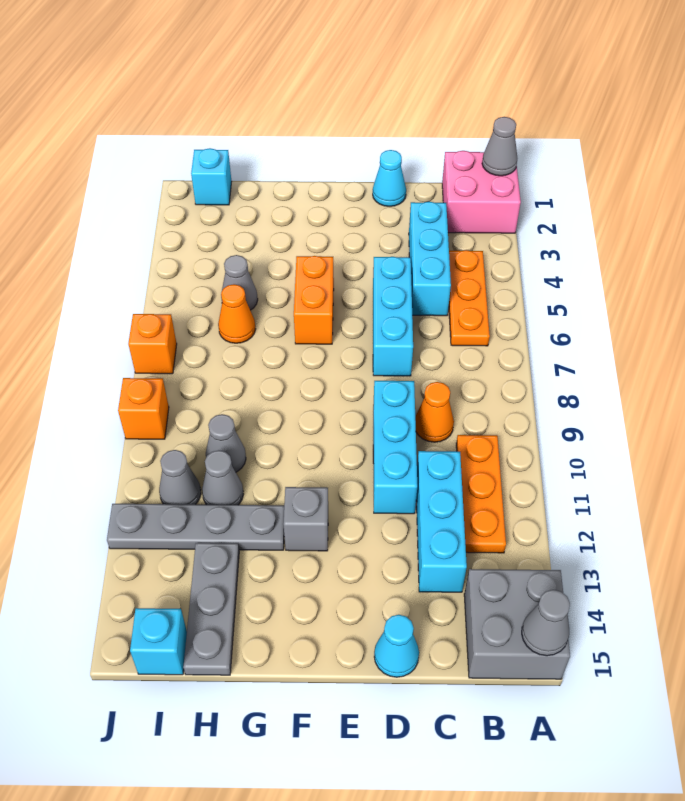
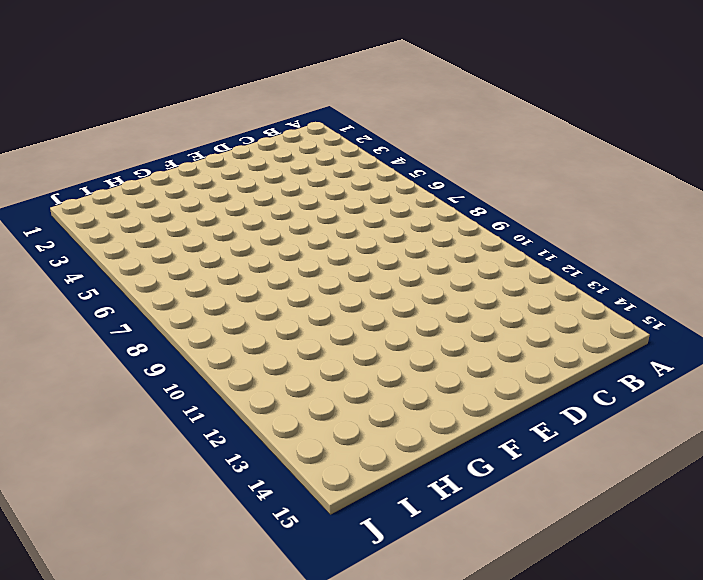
none -> pink brick A1:B2 level 1
none -> grey brick A14:B15 level 1
none -> orange plate B4:B6 level 1

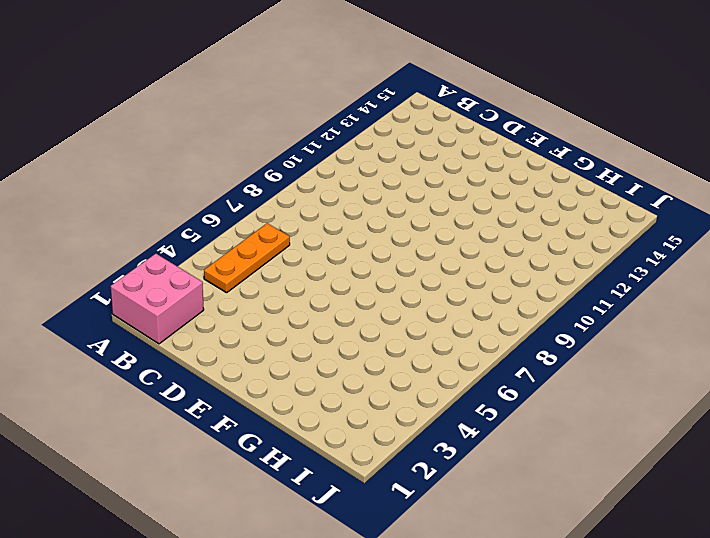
none -> grey brick A14:B15 level 1
none -> orange plate B10:B12 level 1
none -> cyan brick C3:C5 level 1

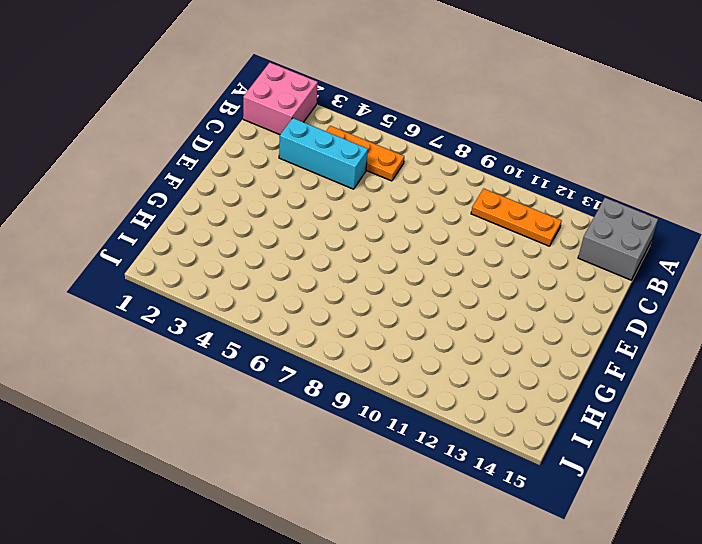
none -> orange cone C9 level 1
none -> cyan brick C11:C13 level 1
none -> cyan cone D1 level 1

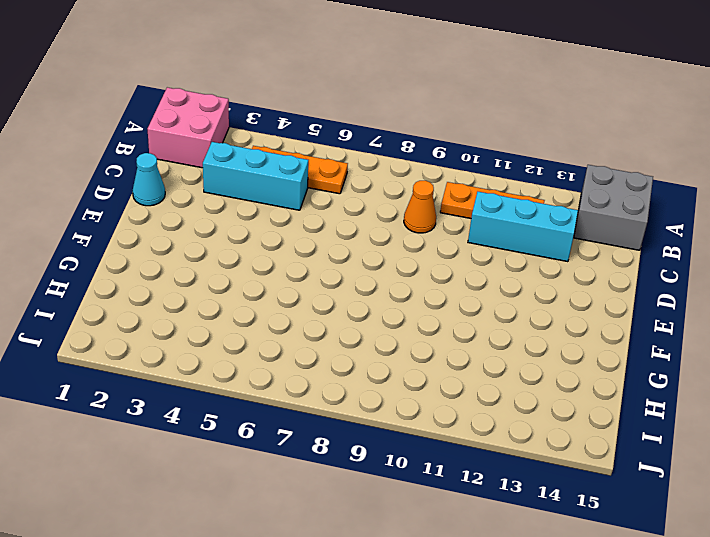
none -> cyan brick D5:D7 level 1
none -> cyan brick D9:D11 level 1
none -> cyan cone D15 level 1

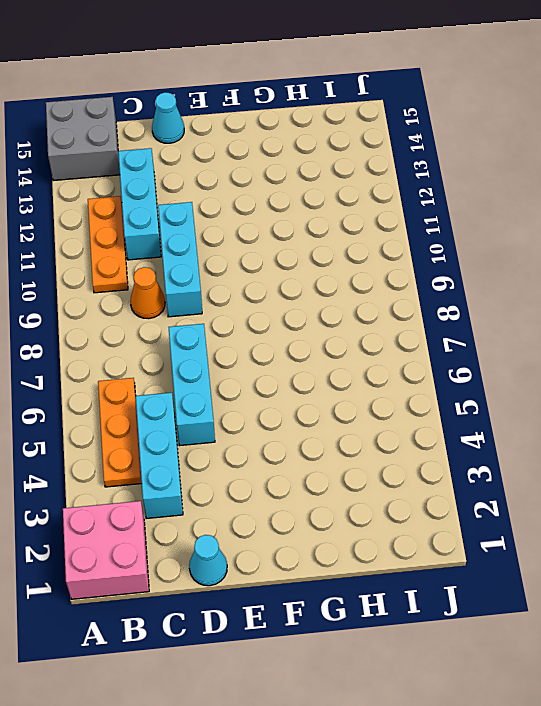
none -> orange brick F5:F6 level 1
none -> grey brick F12 level 1
none -> grey plate G12:J12 level 1

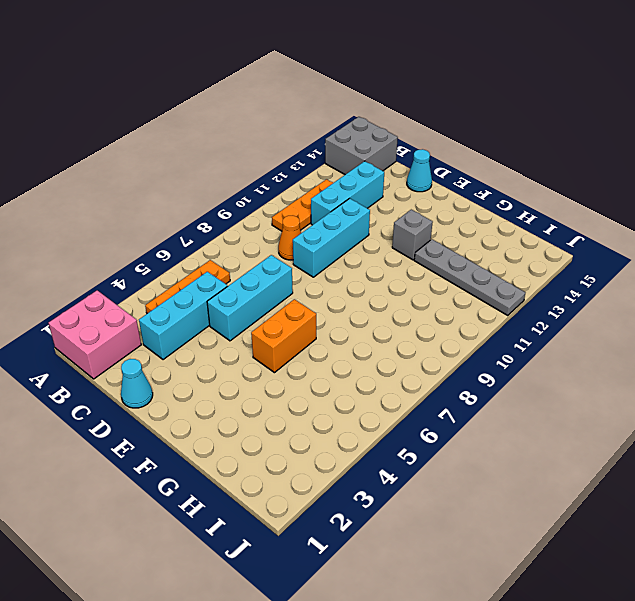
none -> grey cone H5 level 1
none -> orange cone H6 level 1
none -> grey cone H10 level 1

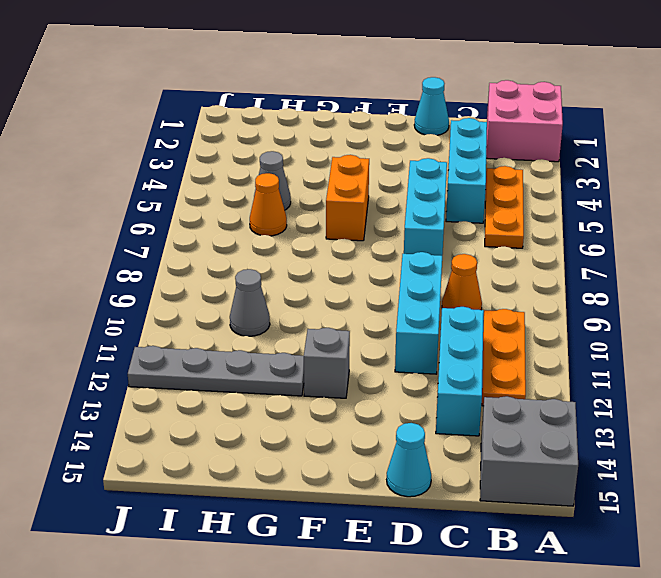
none -> grey cone H11 level 1
none -> grey plate H13:H15 level 1
none -> cyan brick I1 level 1

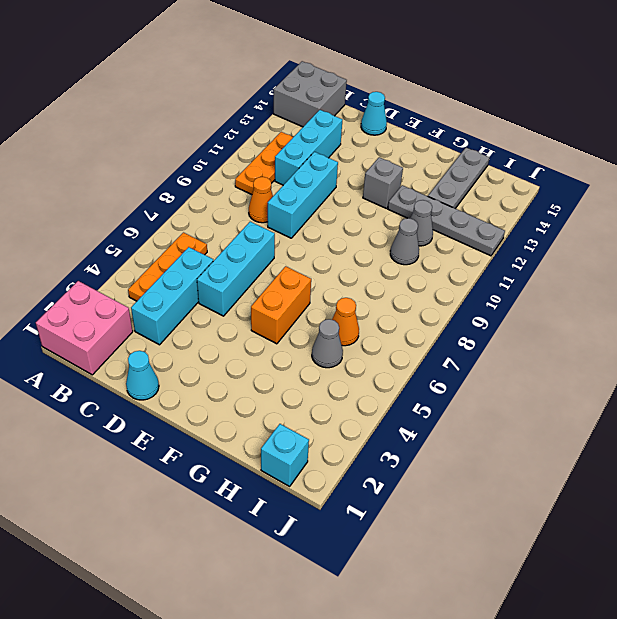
none -> grey cone I11 level 1
none -> cyan brick I15 level 1
none -> orange brick J7 level 1

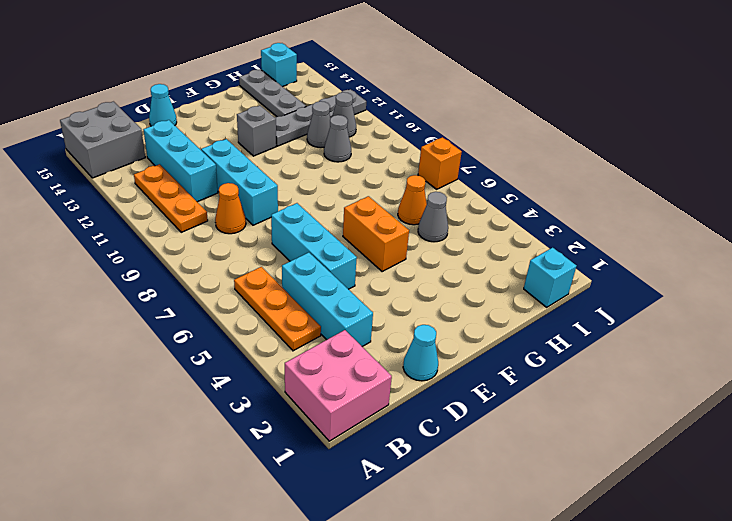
none -> orange brick J9 level 1
none -> grey cone A1 level 2
none -> grey cone A15 level 2

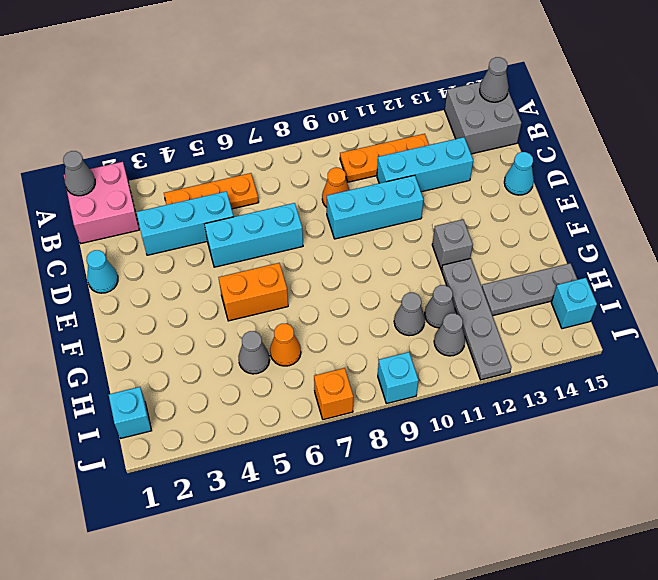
cyan brick J9 level 1 -> orange brick J9 level 1

